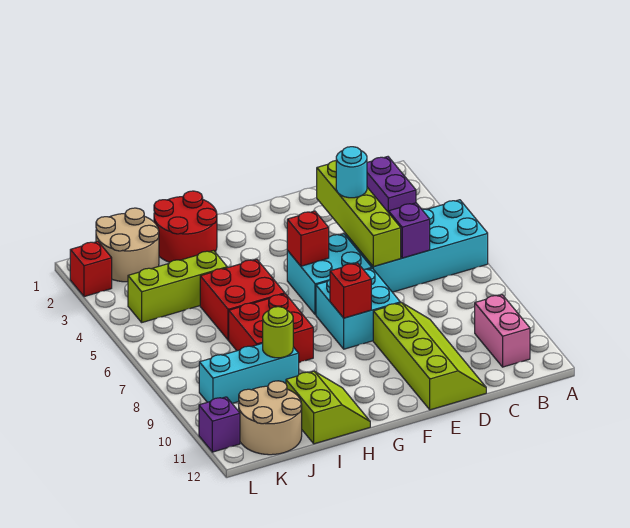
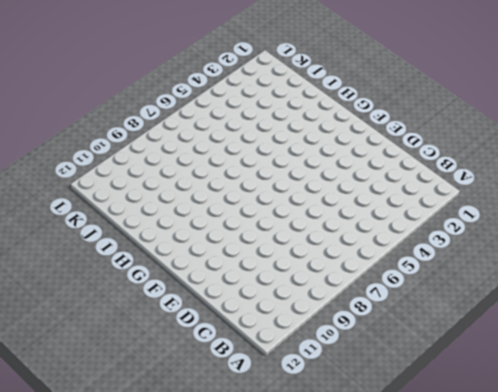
none -> cyan brick A5:D6 level 1
none -> purple brick B2:B3 level 1
none -> pink brick B10:B11 level 1

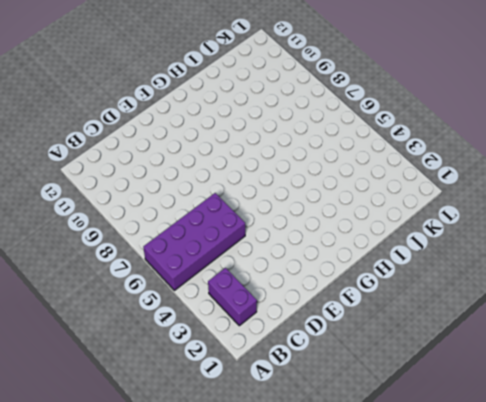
purple brick A5:D6 level 1 -> cyan brick A5:D6 level 1
none -> pink brick B10:B11 level 1
none -> lime slope D9:E12 level 1 top E
none -> cyan brick E5:F6 level 1

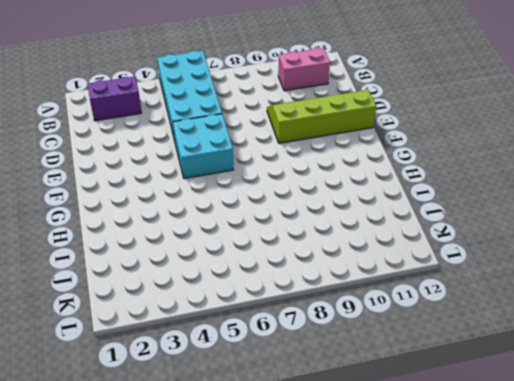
none -> cyan brick E7:F8 level 1
none -> red round brick H1:I2 level 1
none -> red brick H5:I6 level 1

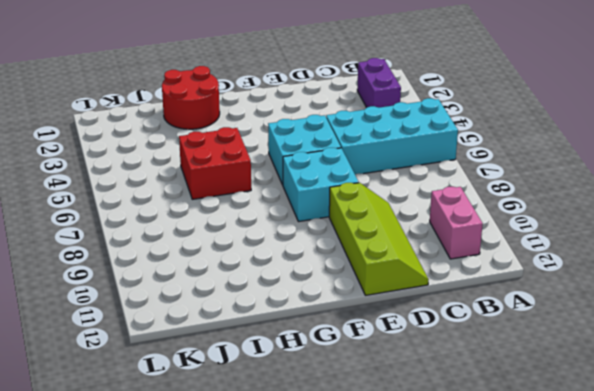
none -> red brick H7:I8 level 1
none -> lime slope H11:I12 level 1 top I
none -> lime brick I4:K4 level 1

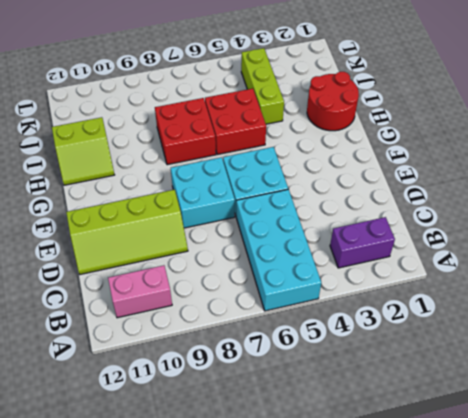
none -> cyan brick I9:K9 level 1
none -> tan round brick J1:K2 level 1
none -> tan round brick J11:K12 level 1

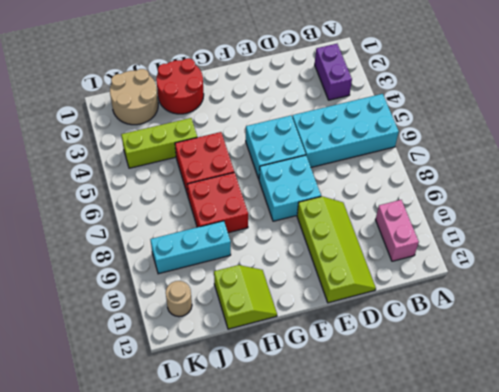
tan round brick K11 level 1 -> tan round brick J11:K12 level 1
none -> red brick L2 level 1
none -> purple brick L11 level 1
none -> purple brick C6 level 2

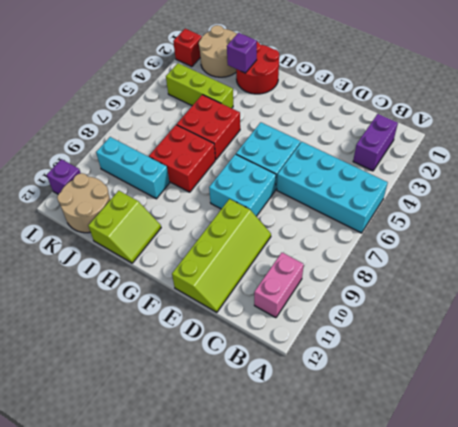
purple brick I2 level 2 -> purple brick C6 level 2
none -> lime brick D3:D6 level 2
none -> red brick F5 level 2
none -> red brick F8 level 2

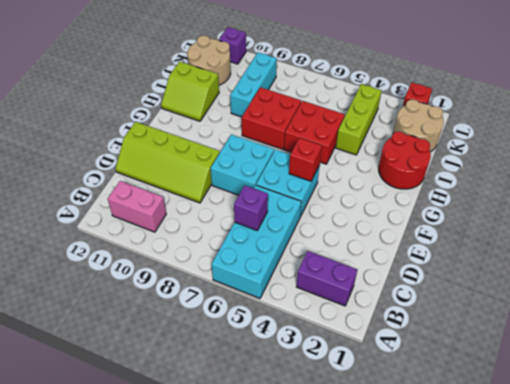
none -> lime brick D3:D6 level 2
none -> red brick F8 level 2
none -> lime round brick I9 level 2

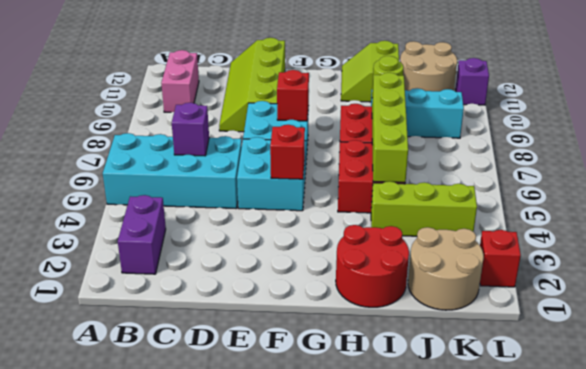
lime brick I5:I8 level 2 -> lime brick D3:D6 level 2
none -> cyan round brick D4 level 3

